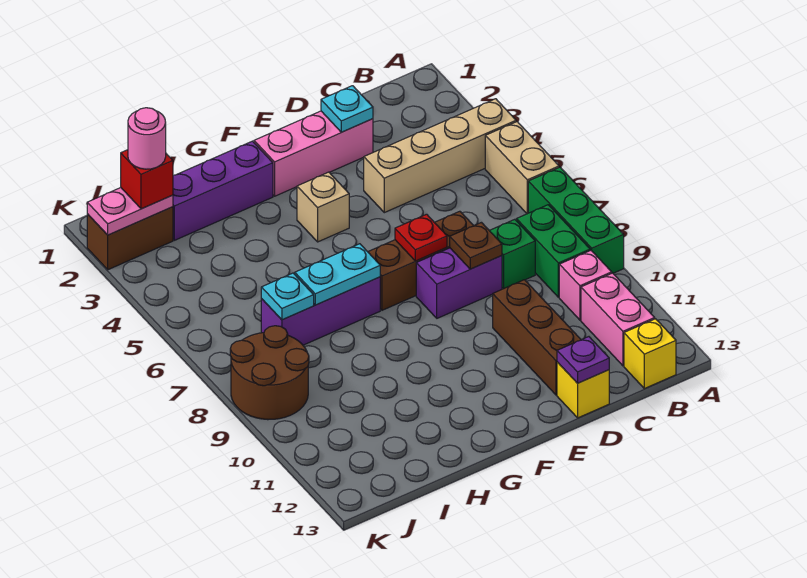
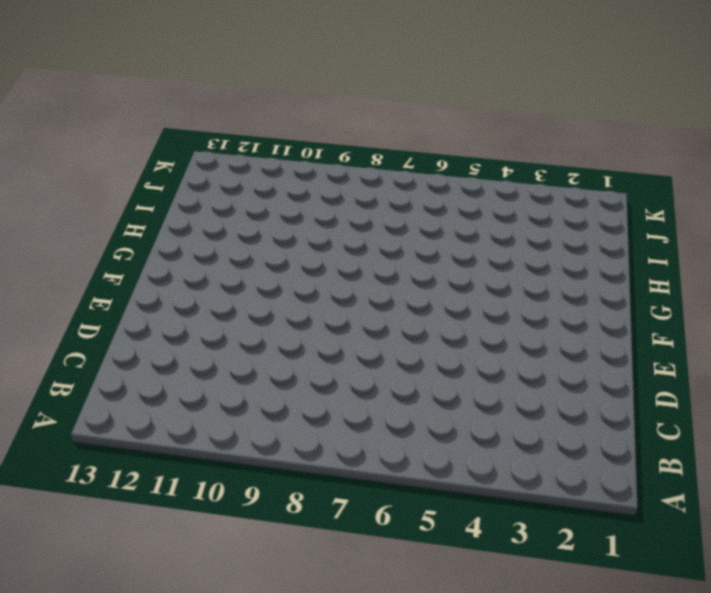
none -> tan brick A4:D4 level 1
none -> tan brick A5:A6 level 1
none -> green brick A7:A9 level 1

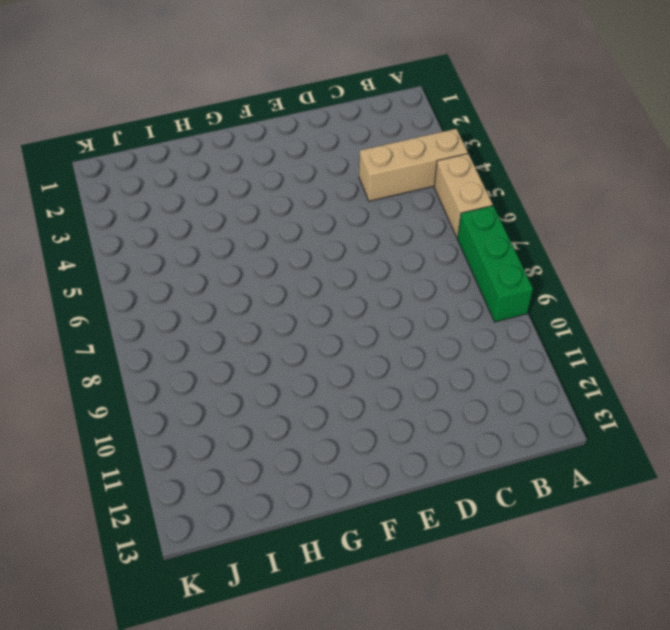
tan brick A4:C4 level 1 -> tan brick A4:D4 level 1
none -> green brick B8:B9 level 1
none -> pink brick B10 level 1
none -> pink brick B11:B12 level 1

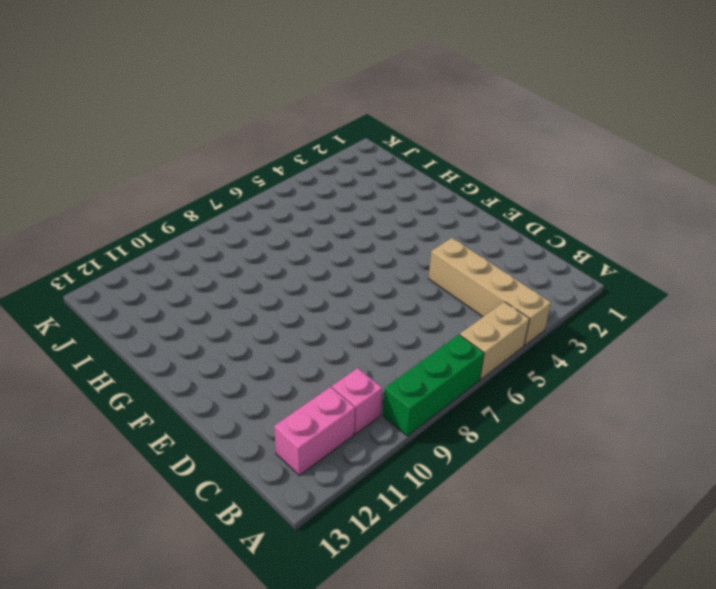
none -> green brick B8:B9 level 1
none -> yellow brick B13 level 1
none -> green brick C8 level 1

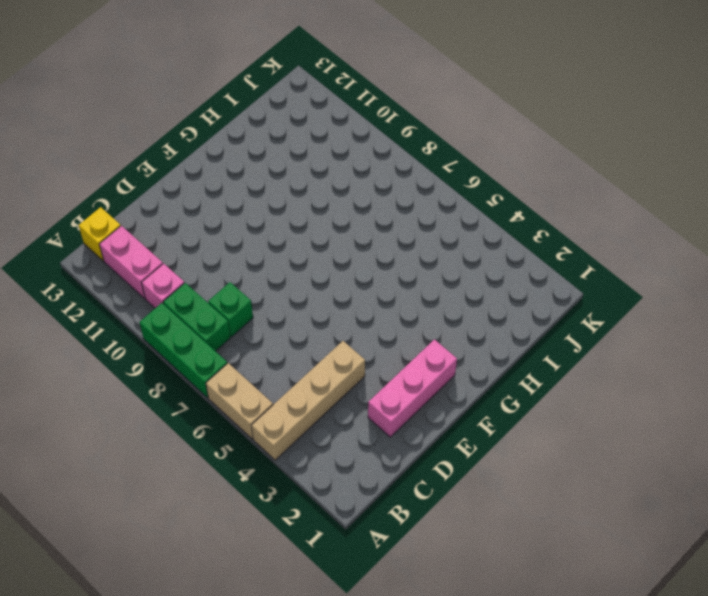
none -> brown brick D7:F7 level 1
none -> purple brick D8:E8 level 1
none -> brown brick D10:D12 level 1

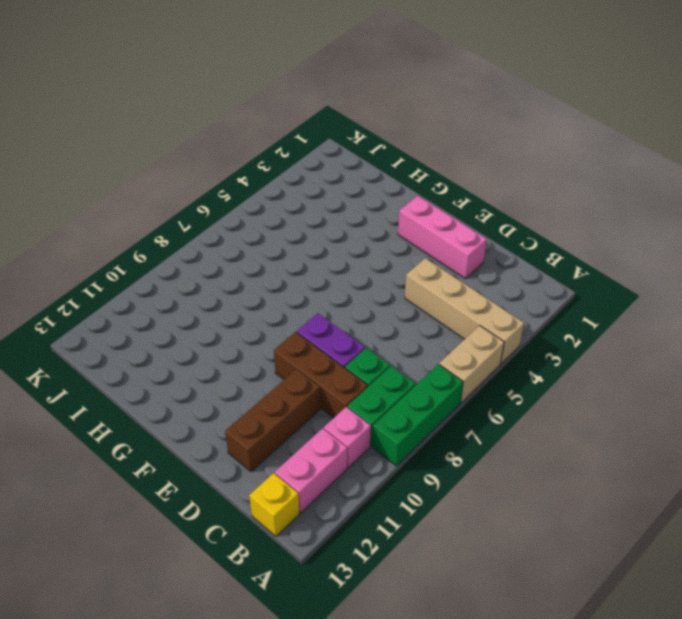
brown brick C9:E9 level 1 -> brown brick D7:F7 level 1
none -> yellow brick D13 level 1
none -> tan brick F4 level 1
none -> purple brick G2:I2 level 1

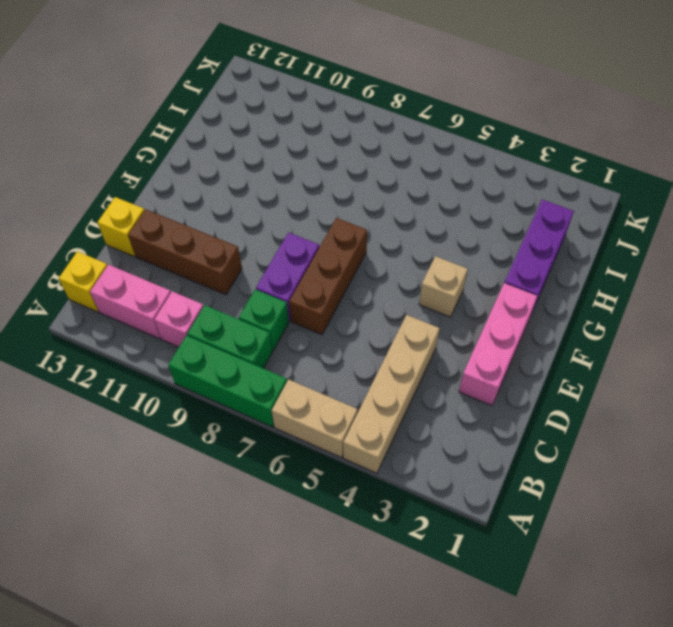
none -> purple brick G7:I7 level 1
none -> brown brick J2:K2 level 1
none -> brown round brick J8:K9 level 1

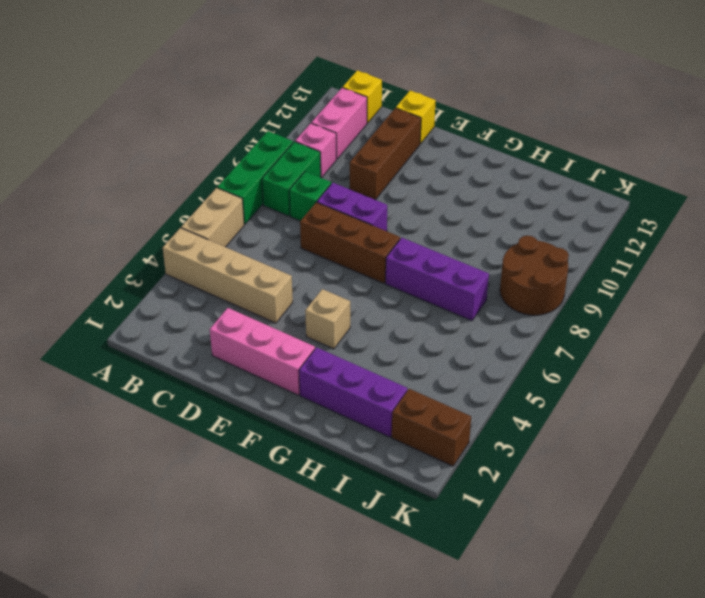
none -> cyan plate D2 level 2
none -> brown plate D8 level 2
none -> purple plate D13 level 2

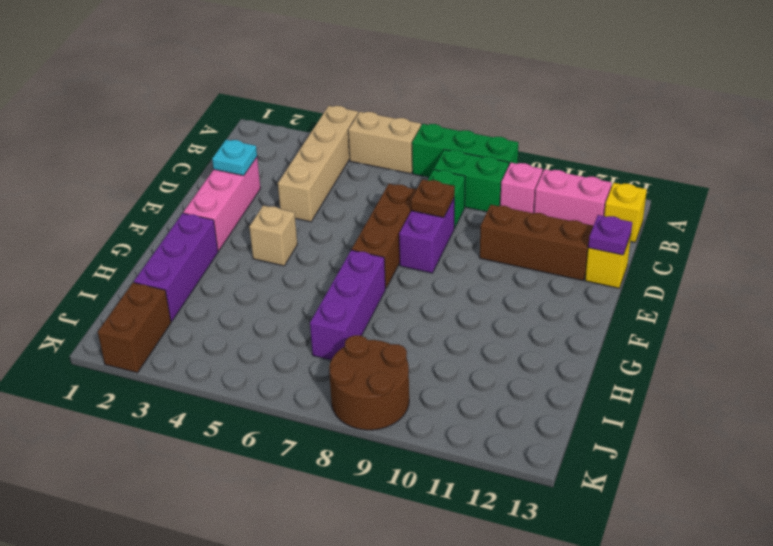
none -> red plate E7 level 2
none -> cyan plate G7:H7 level 2
none -> cyan plate I7 level 2

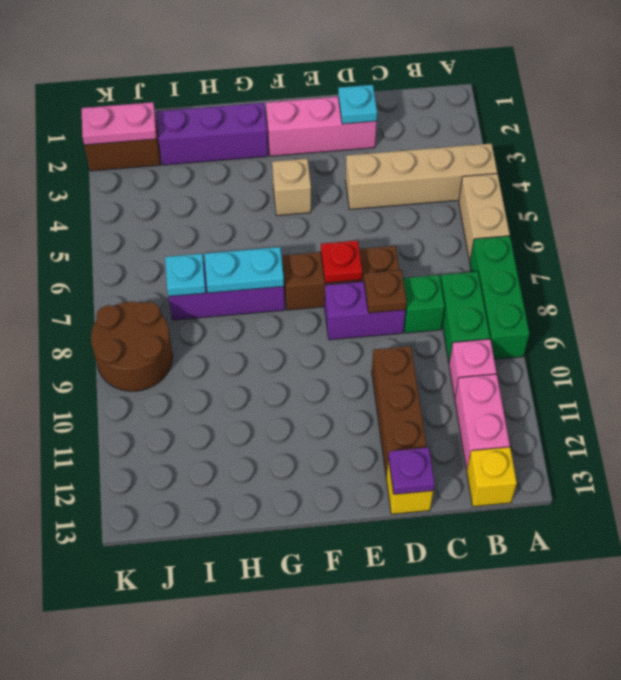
none -> red brick J2 level 3
none -> pink round brick J2 level 4

